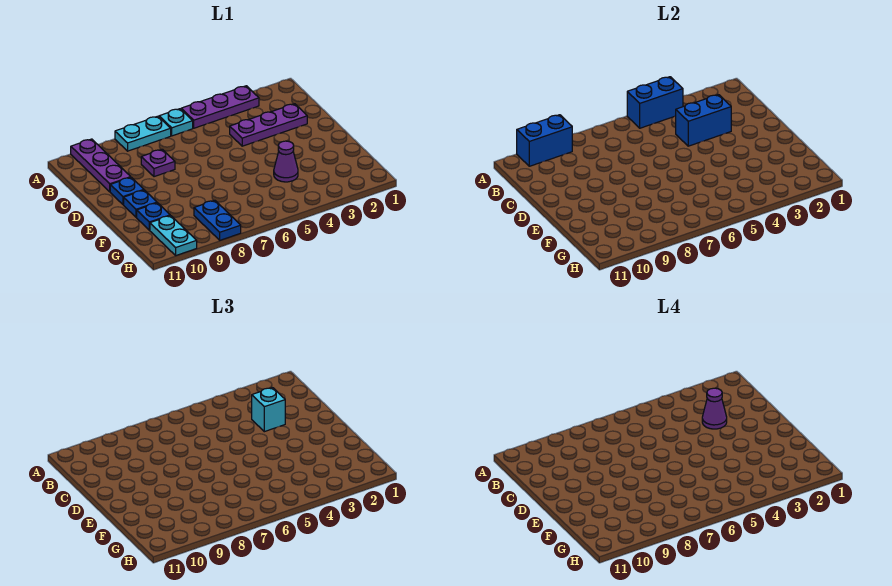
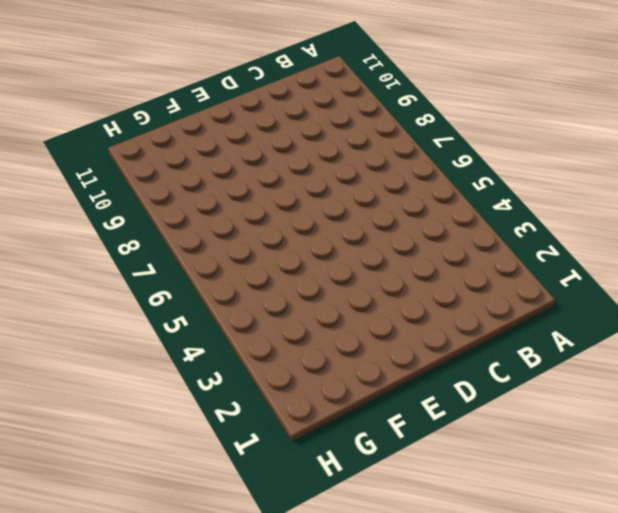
none -> purple plate A3:A5 level 1
none -> cyan plate A6 level 1
none -> cyan plate A7:A8 level 1

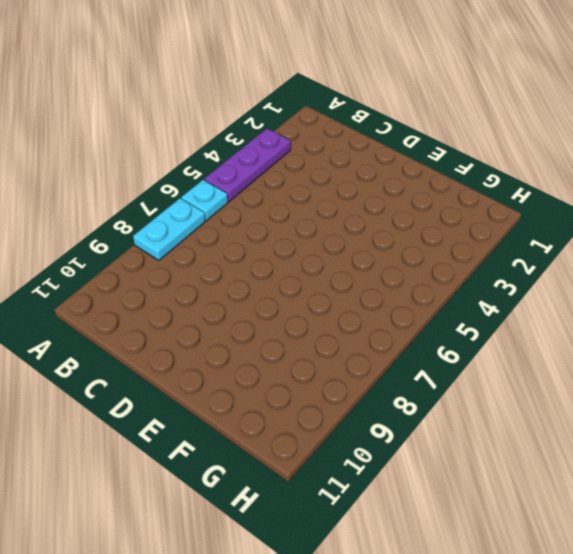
none -> purple plate A10:C10 level 1
none -> purple plate C2:C4 level 1
none -> purple plate C8 level 1

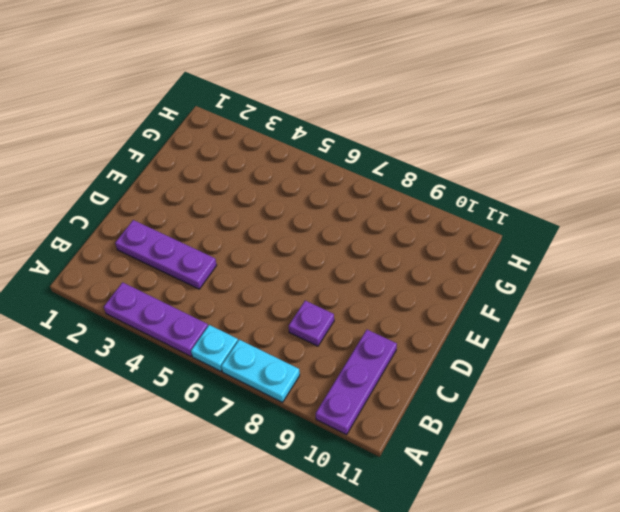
none -> blue plate D10 level 1
none -> blue plate E10 level 1
none -> purple cone F4 level 1

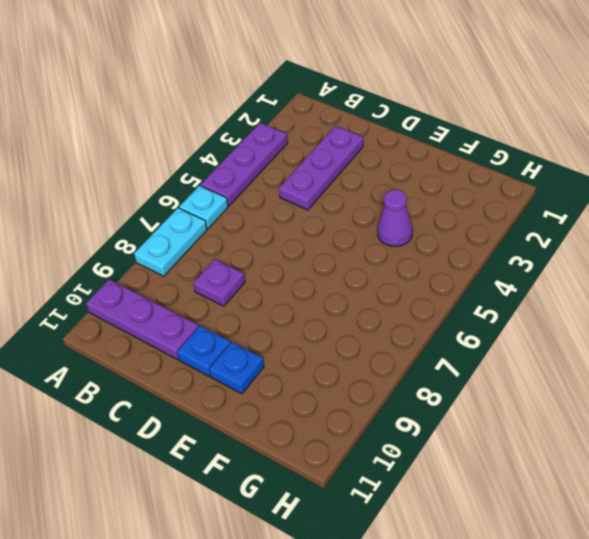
none -> blue plate F10 level 1
none -> blue plate G8:H8 level 1
none -> cyan plate G10:H10 level 1

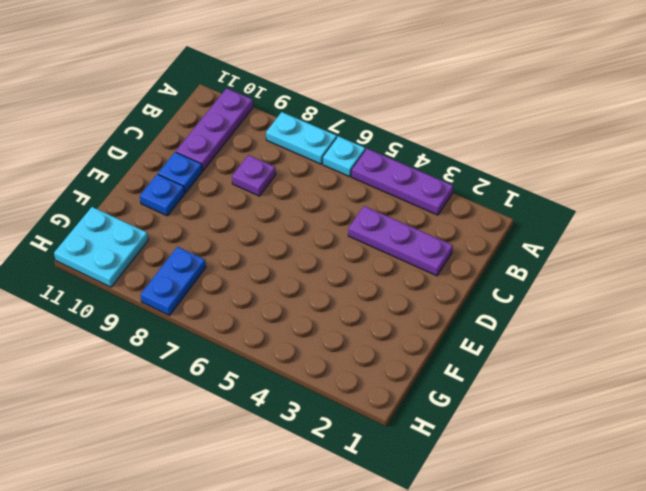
cyan plate G10:H11 level 1 -> cyan plate G10:H10 level 1
none -> purple cone F4 level 1
none -> blue plate F10 level 1
none -> blue brick A4:A5 level 2

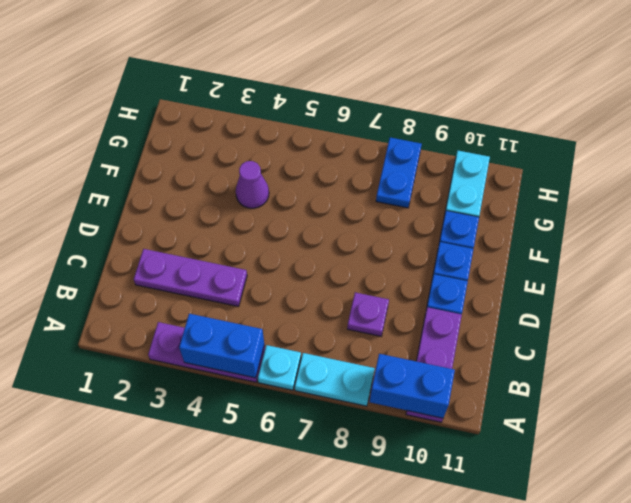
none -> blue brick C3:C4 level 2
none -> cyan brick C3 level 3
none -> purple cone C3 level 4

